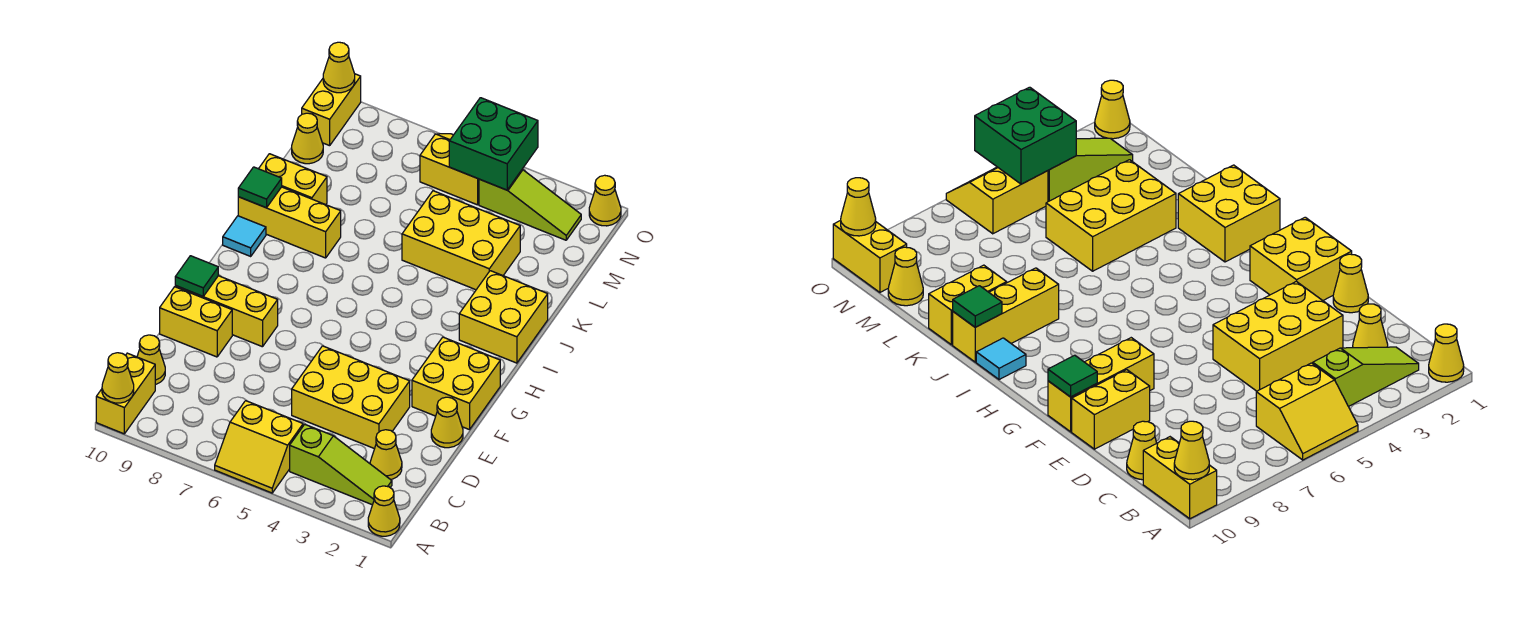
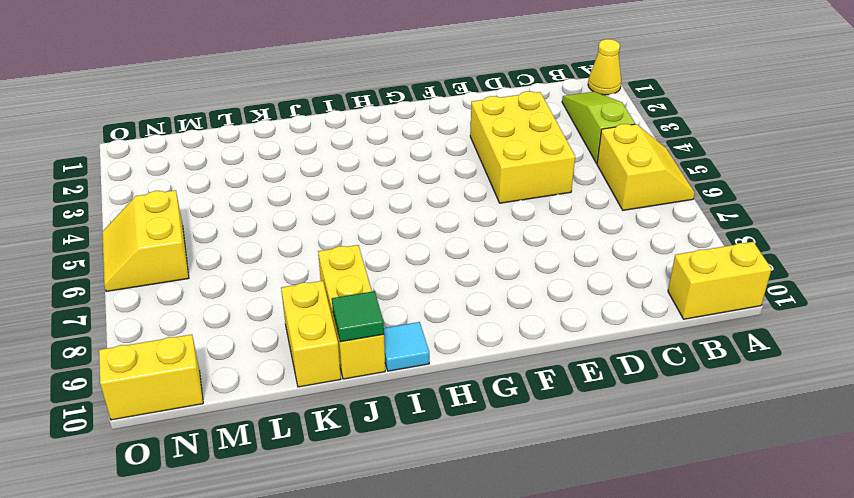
none -> yellow cone C2 level 1
none -> yellow cone C10 level 1
none -> yellow cone E1 level 1

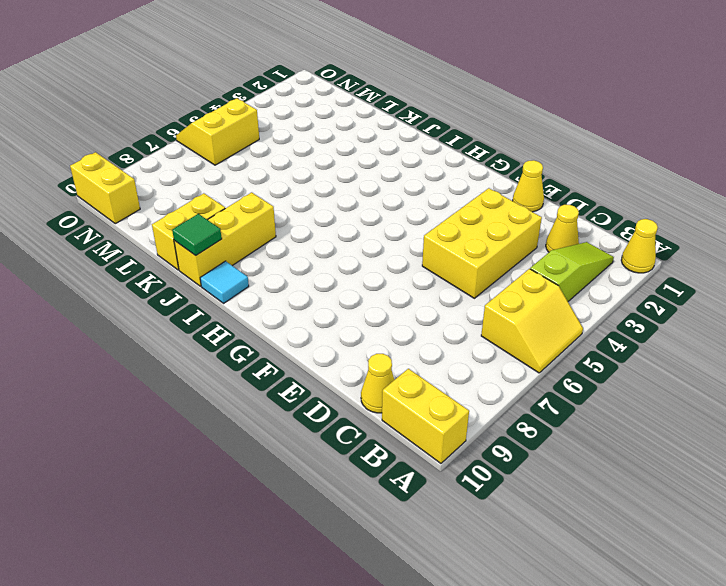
none -> yellow brick E9:E10 level 1
none -> yellow brick F1:G2 level 1
none -> yellow brick F8:F10 level 1

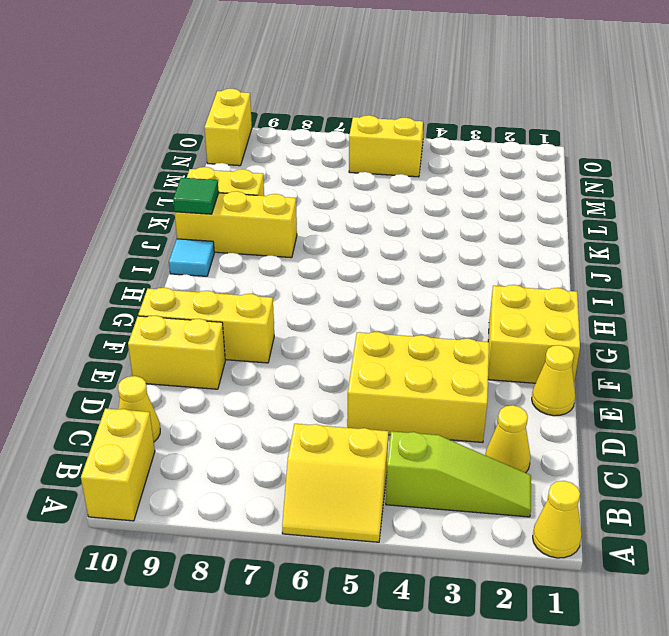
none -> yellow brick I1:J2 level 1
none -> yellow brick K3:L5 level 1
none -> yellow cone M10 level 1

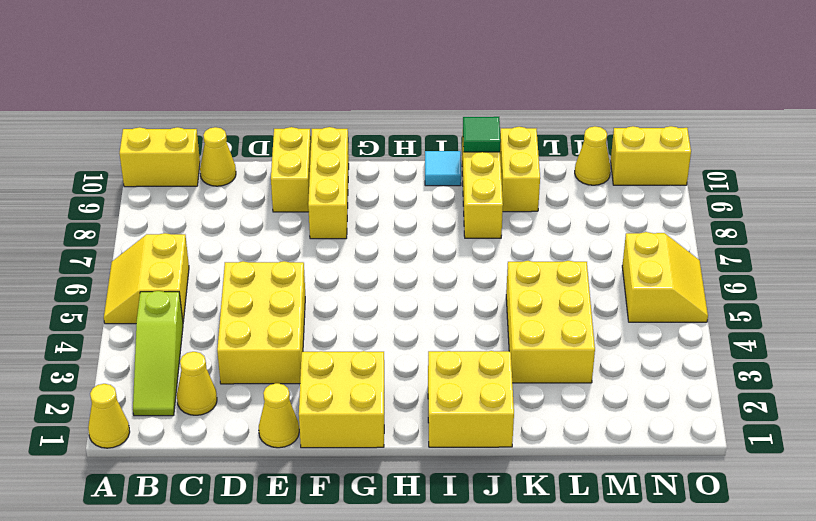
none -> lime slope N2:N4 level 1 top 4
none -> yellow cone O1 level 1
none -> yellow cone A10 level 2

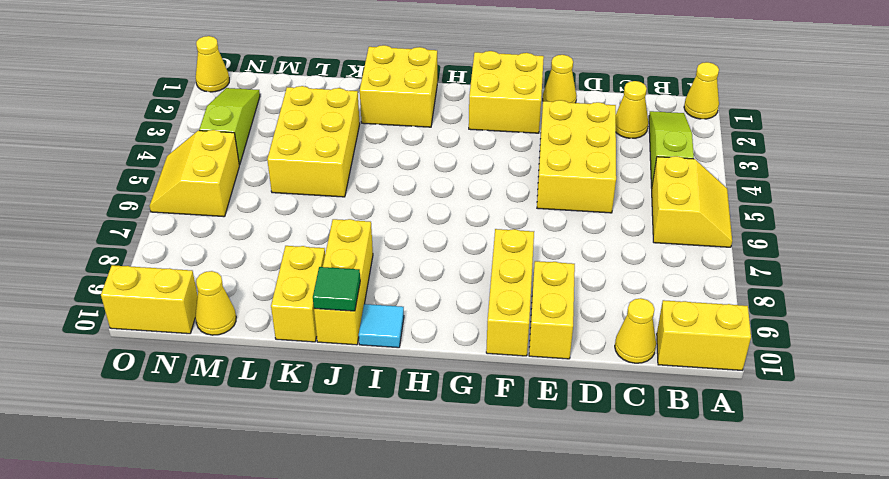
none -> yellow cone A10 level 2
none -> green tile F10 level 2
none -> green brick N4:O5 level 2

